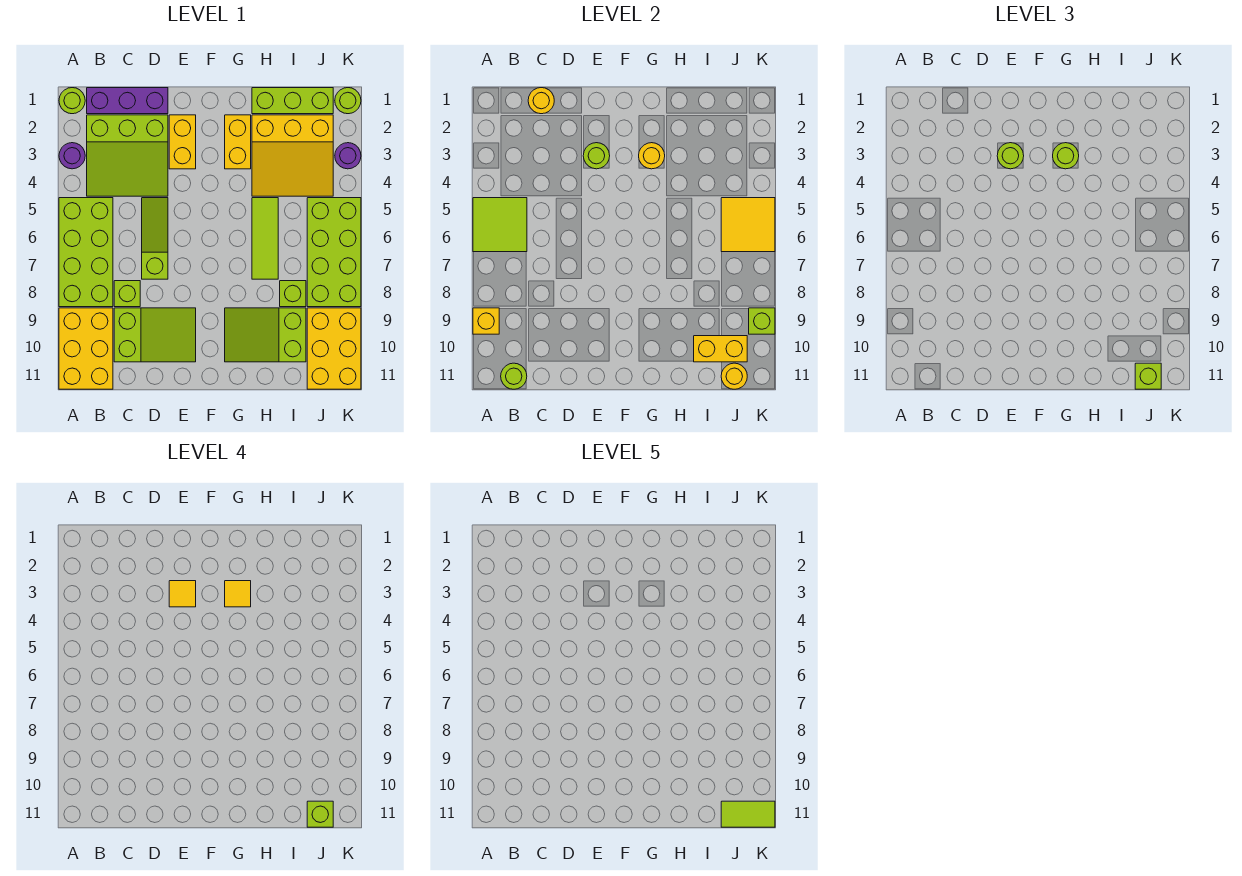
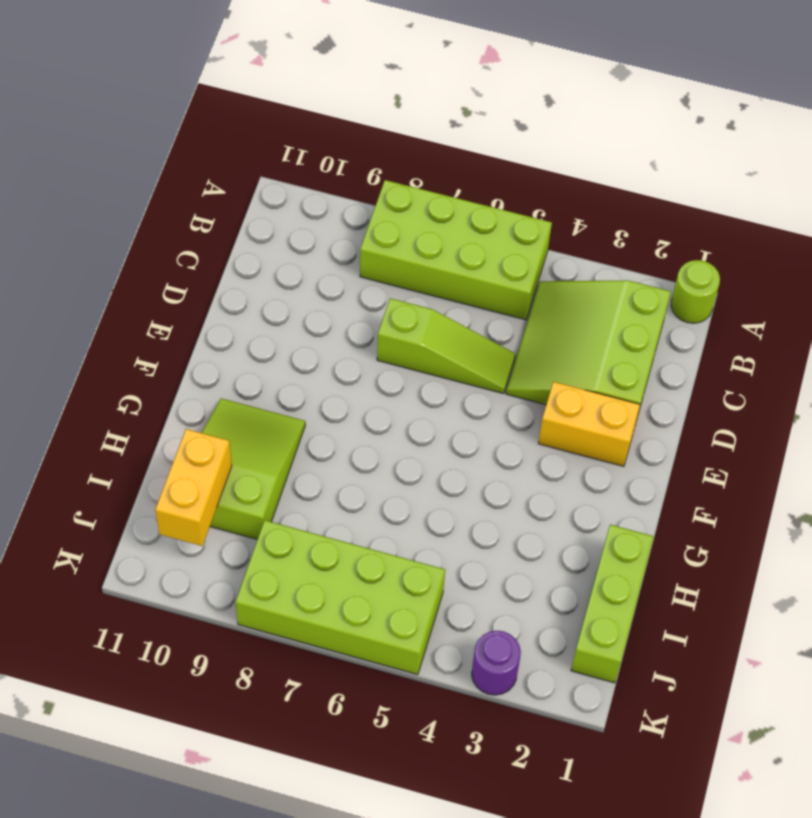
none -> purple round brick A3 level 1
none -> yellow brick A9:B11 level 1
none -> purple brick B1:D1 level 1
none -> lime brick C8 level 1

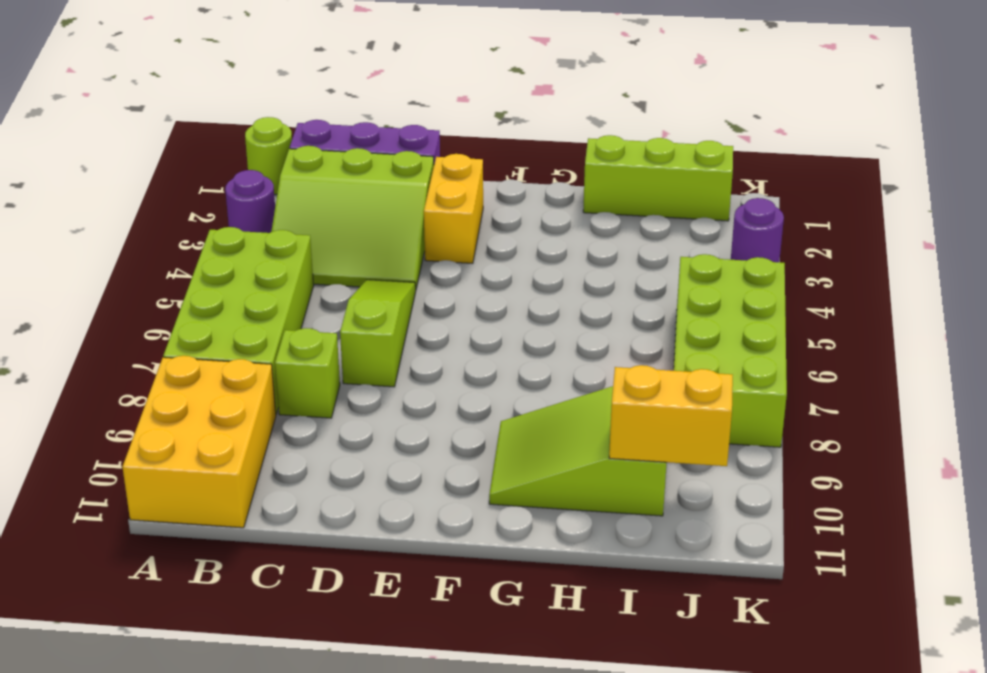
none -> lime slope C9:E10 level 1 top C
none -> yellow brick G2:G3 level 1
none -> yellow slope H2:J4 level 1 top 2
none -> lime tile H5:H7 level 1

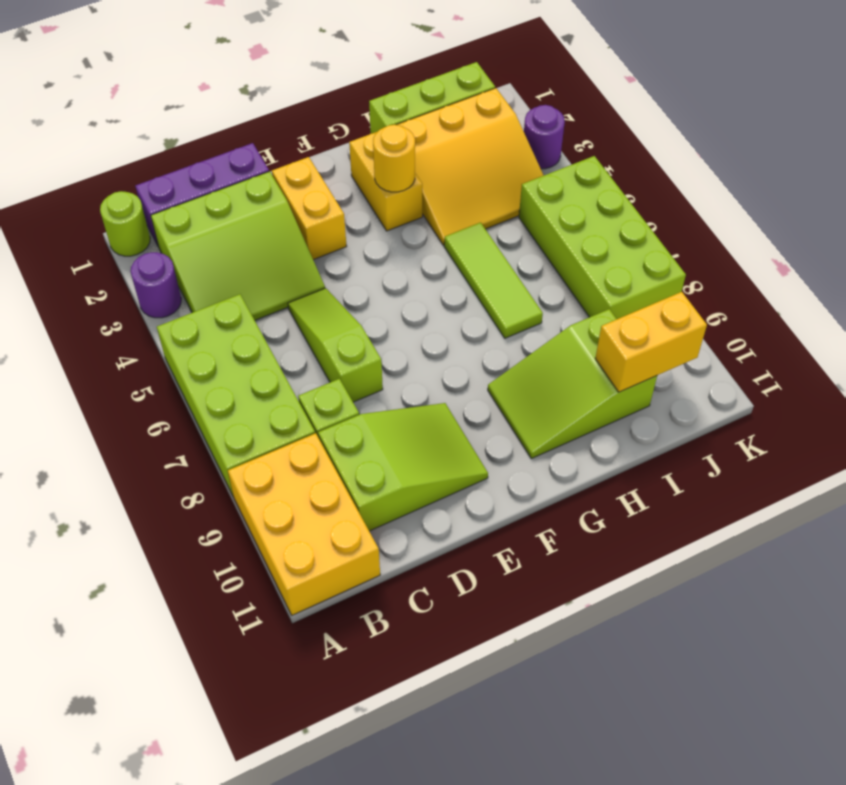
none -> lime brick I8 level 1
none -> yellow brick J9:K11 level 1
none -> lime round brick K1 level 1
none -> lime tile A5:B6 level 2

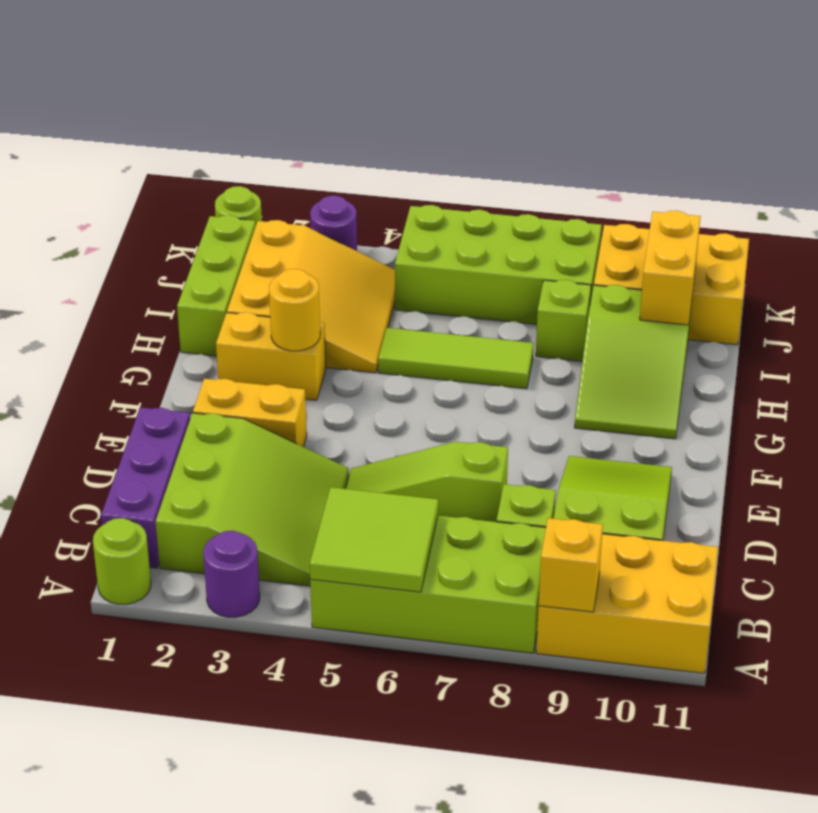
none -> lime round brick B11 level 2
none -> yellow round brick C1 level 2
none -> lime round brick E3 level 2
none -> yellow tile J5:K6 level 2

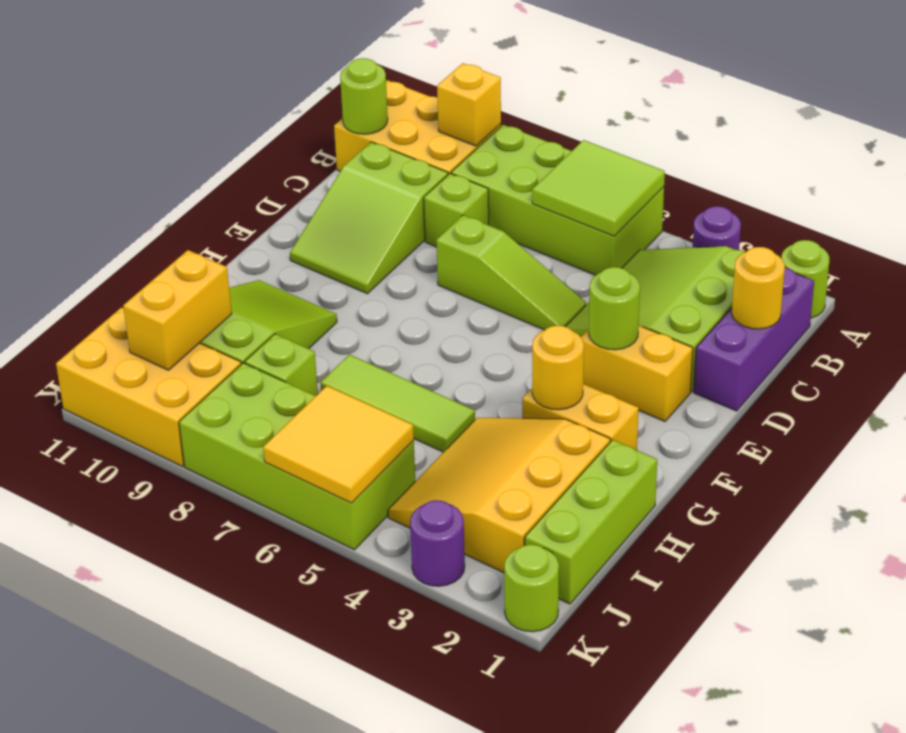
none -> yellow round brick J11 level 2
none -> lime brick K9 level 2
none -> lime round brick E3 level 3
none -> lime round brick G3 level 3

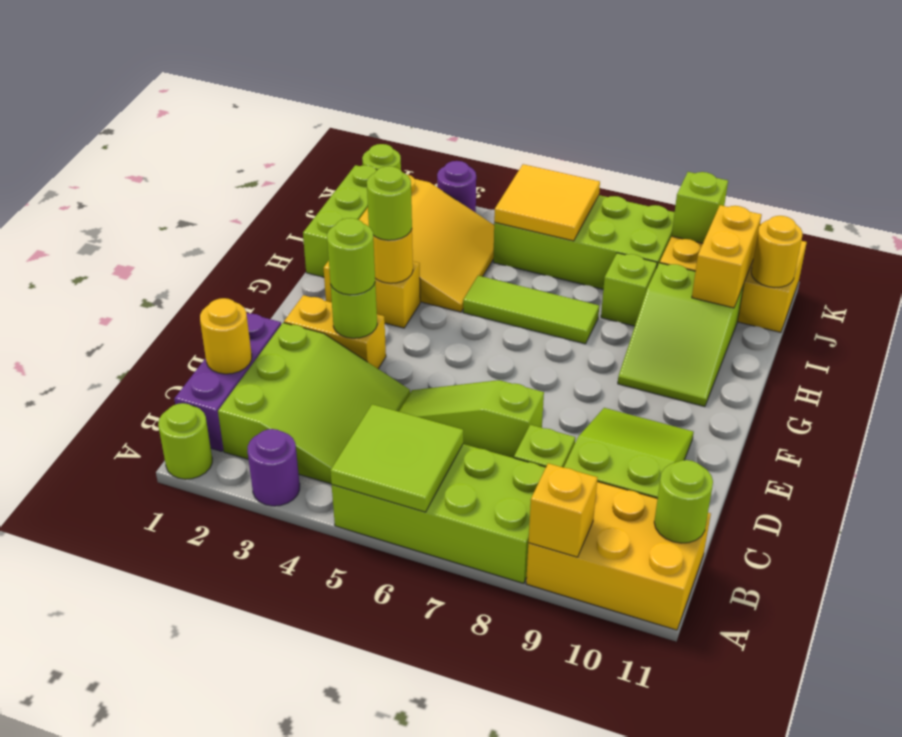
none -> lime brick J11 level 3
none -> yellow tile E3 level 4
none -> yellow tile G3 level 4
none -> lime brick J11 level 4

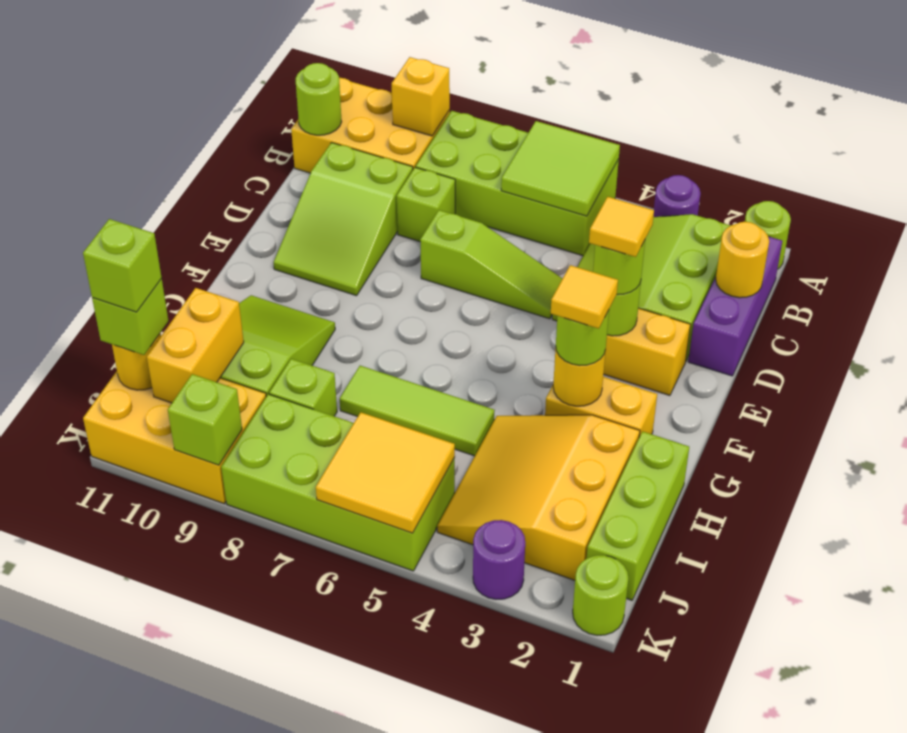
none -> lime tile J11:K11 level 5

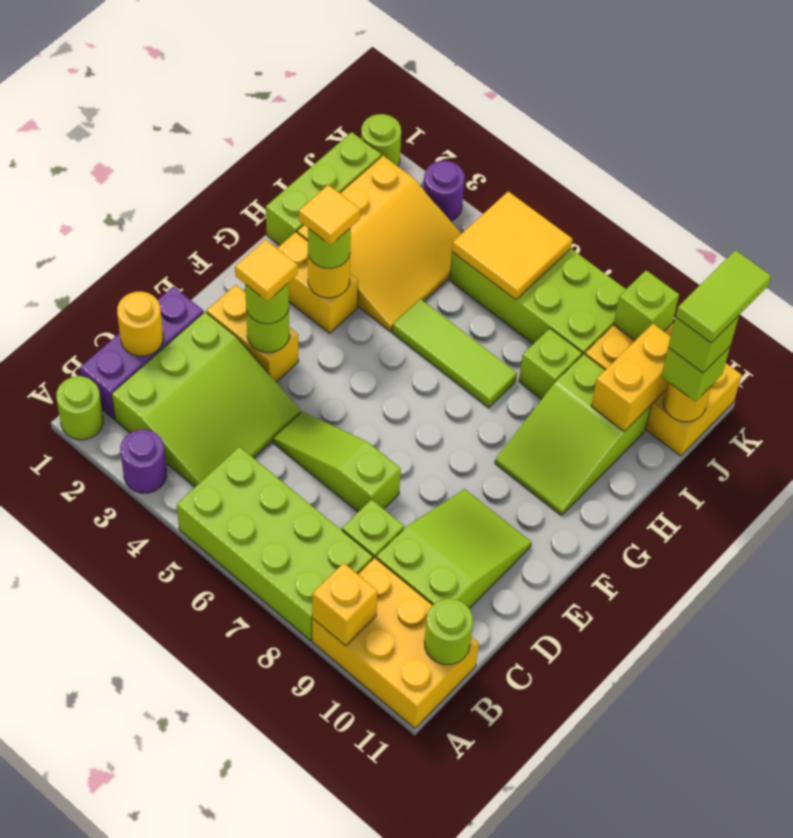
none -> lime tile A5:B6 level 2

